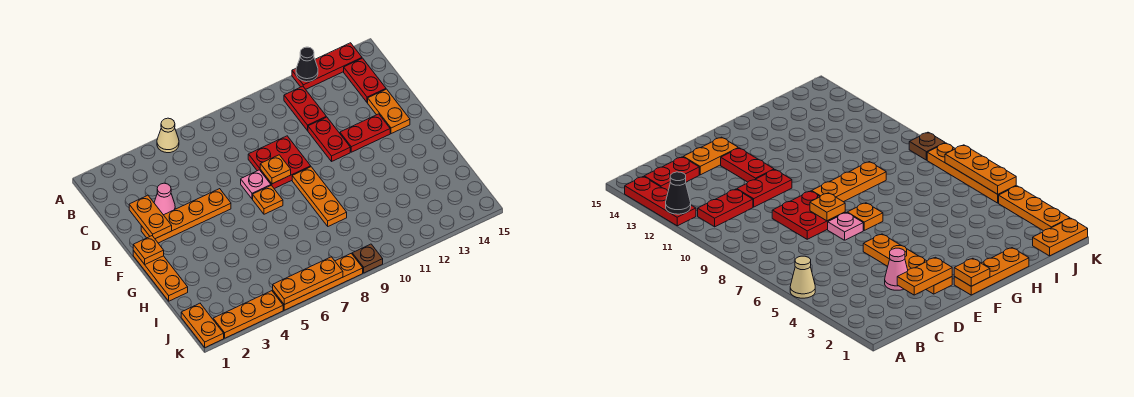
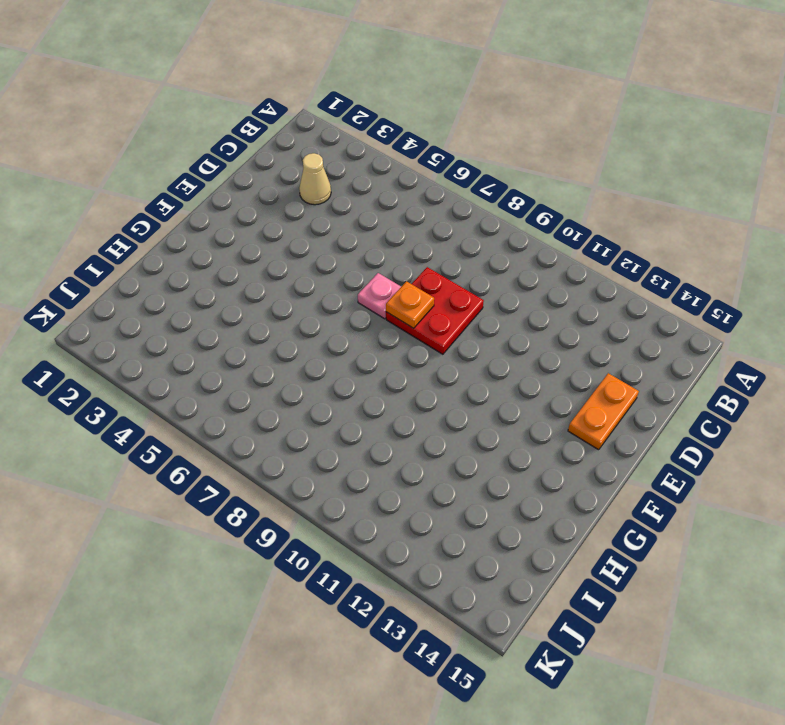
tan cone C3 level 1 -> tan cone A5 level 1
none -> red plate A12:A14 level 1
none -> red plate B11:C11 level 1
none -> red plate B14:C14 level 1

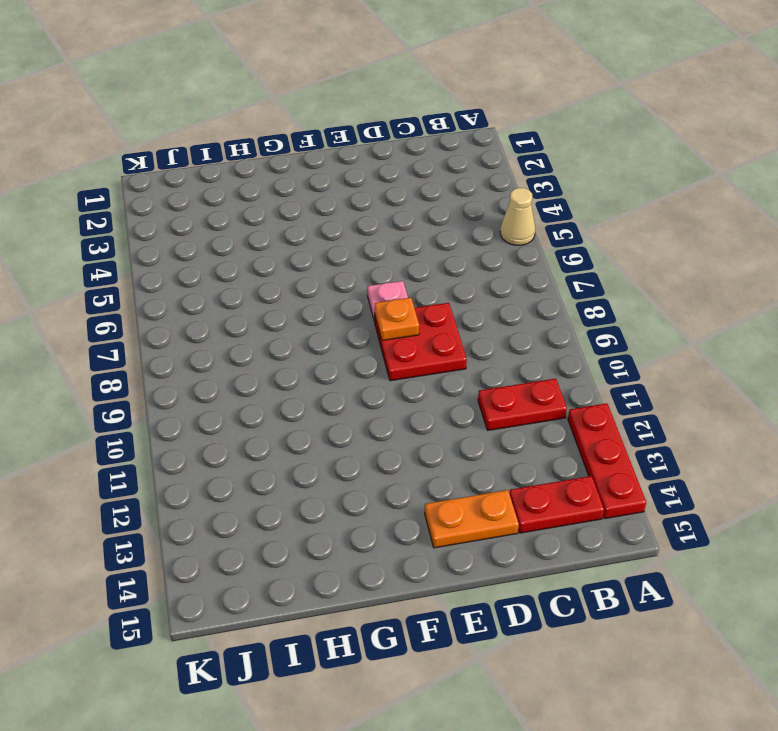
none -> pink cone D3 level 1
none -> red plate D11:E11 level 1
none -> orange plate E2:E5 level 1

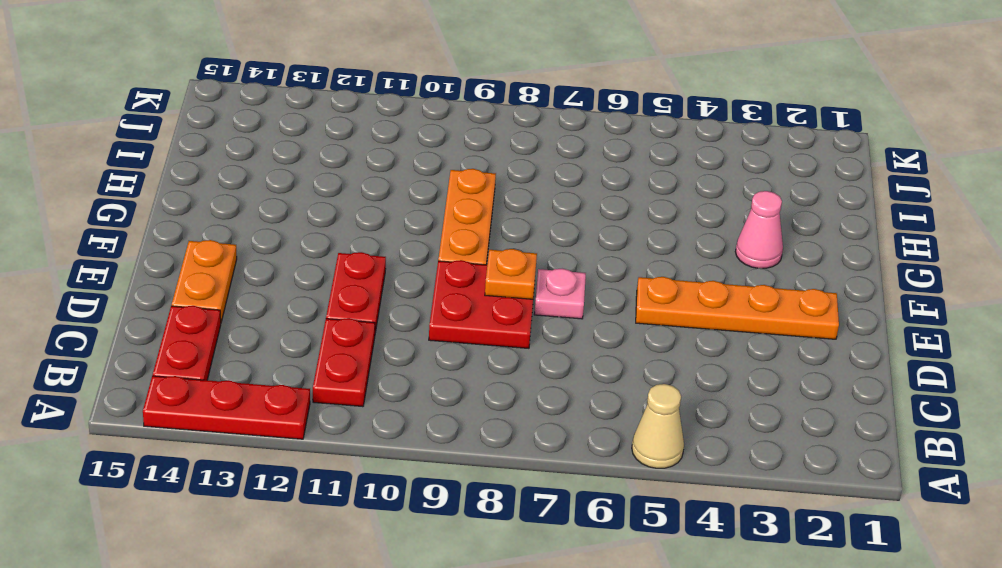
pink cone G3 level 1 -> pink cone D3 level 1
none -> red plate E12:E13 level 1
none -> orange plate F1:H1 level 1
none -> orange plate F7 level 1

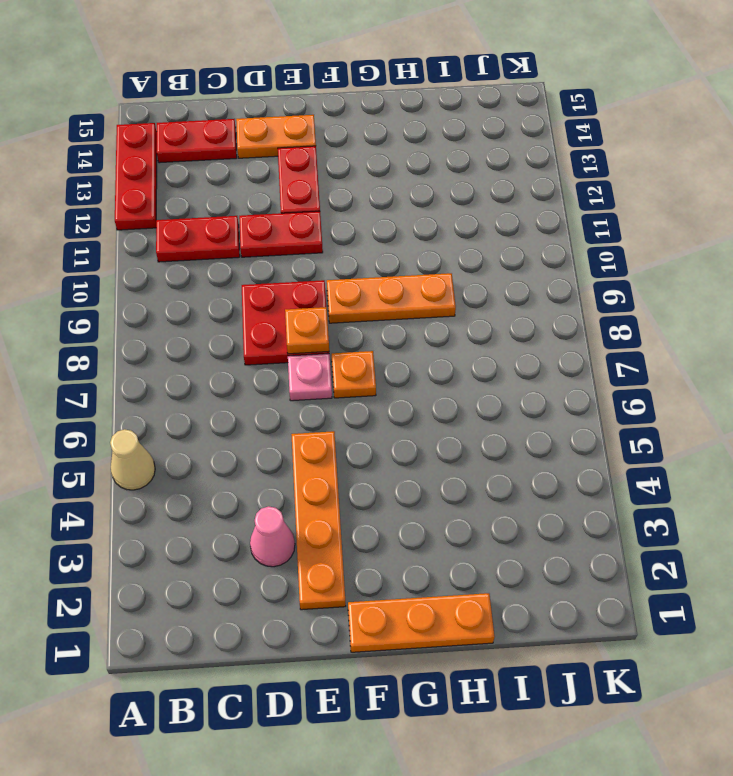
none -> orange plate J1:K1 level 1
none -> orange plate K2:K4 level 1
none -> orange plate K5:K8 level 1

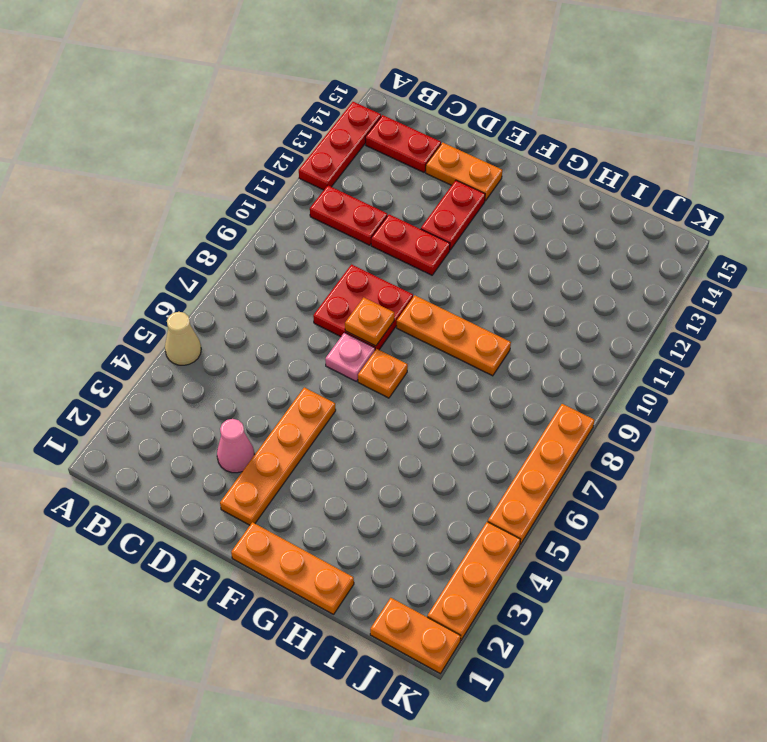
none -> brown plate K9 level 1
none -> black cone A12 level 2
none -> orange plate D2:E2 level 2

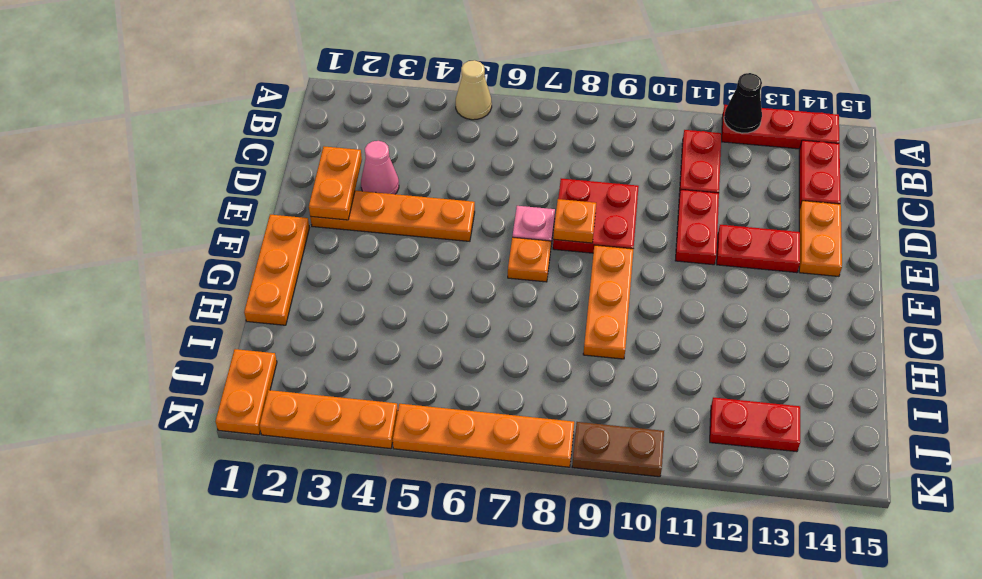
red plate J12:J13 level 1 -> none
brown plate K9:K10 level 1 -> brown plate K9 level 1
none -> orange plate F1 level 2
none -> orange plate K5:K7 level 2

